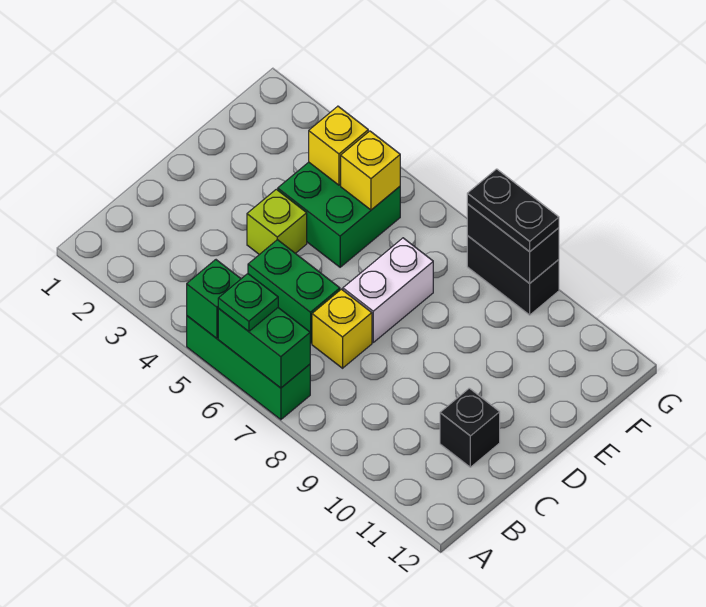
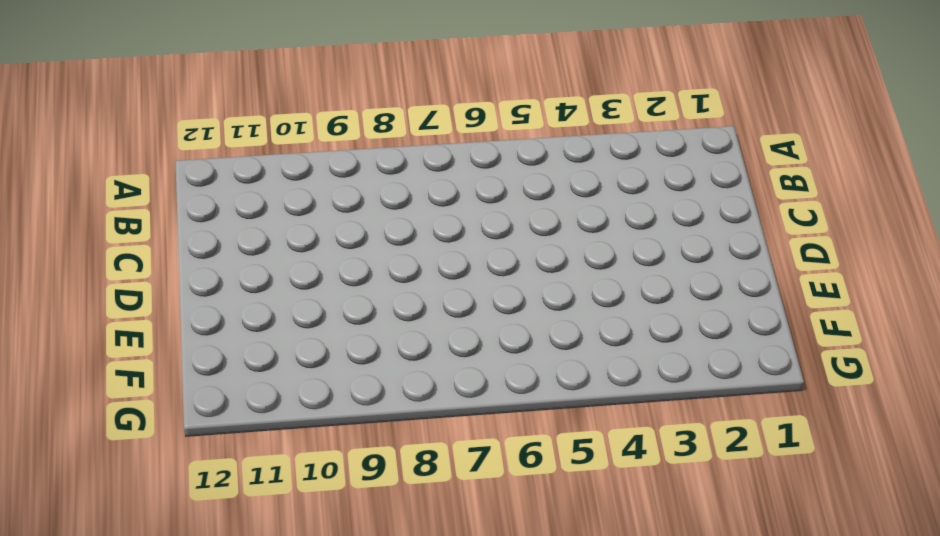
none -> green brick A5:A7 level 1
none -> green brick C5:C6 level 1
none -> yellow brick C7 level 1

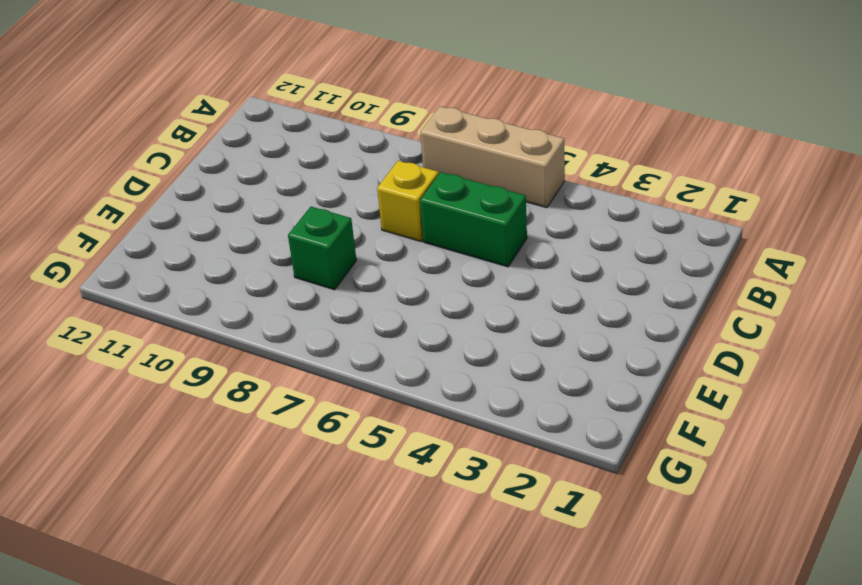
tan brick A5:A7 level 1 -> green brick A5:A7 level 1
green brick E8 level 1 -> green brick A5 level 2
none -> black brick C11 level 1
none -> lime brick D4 level 1
none -> white brick D7:E7 level 1

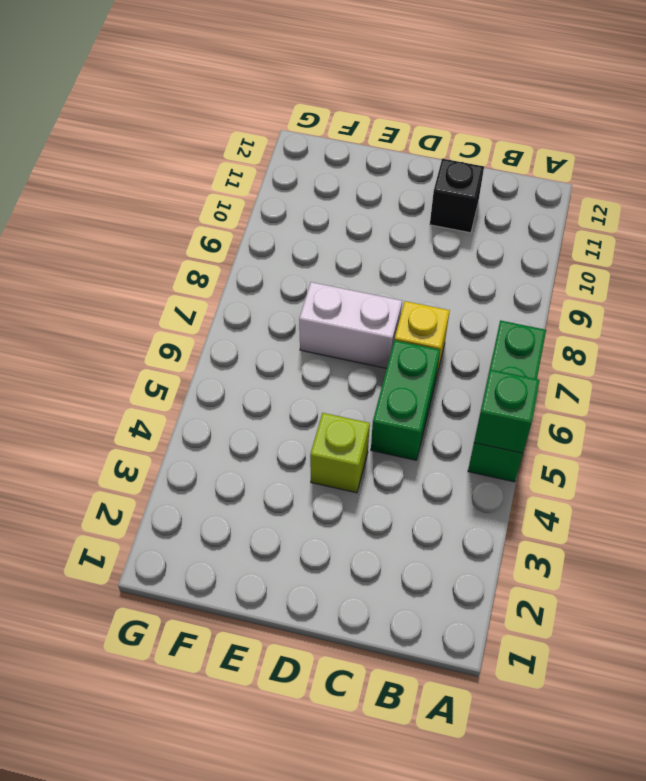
none -> green brick E4:F5 level 1
none -> black brick G8:G9 level 1
none -> green brick A6:A7 level 2

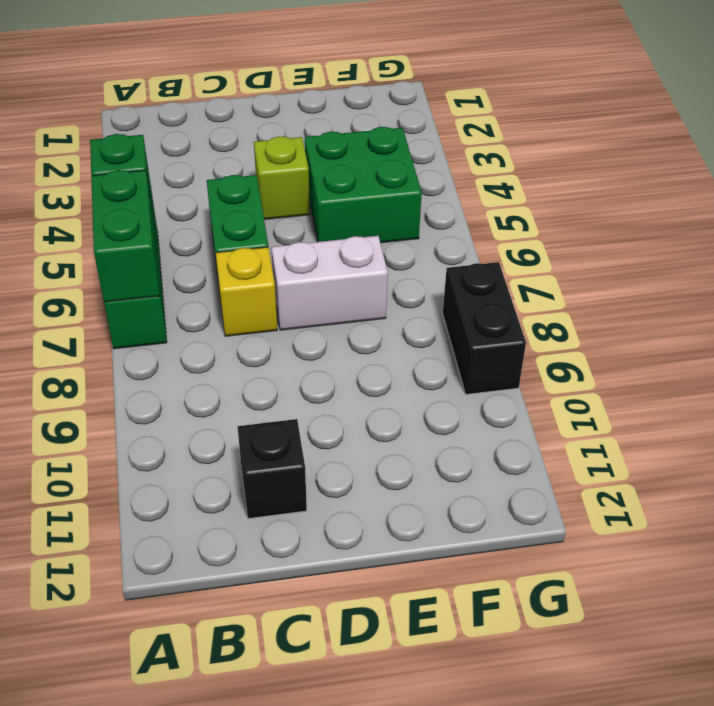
none -> yellow brick F4 level 2
none -> yellow brick F5 level 2
none -> black brick G8:G9 level 2

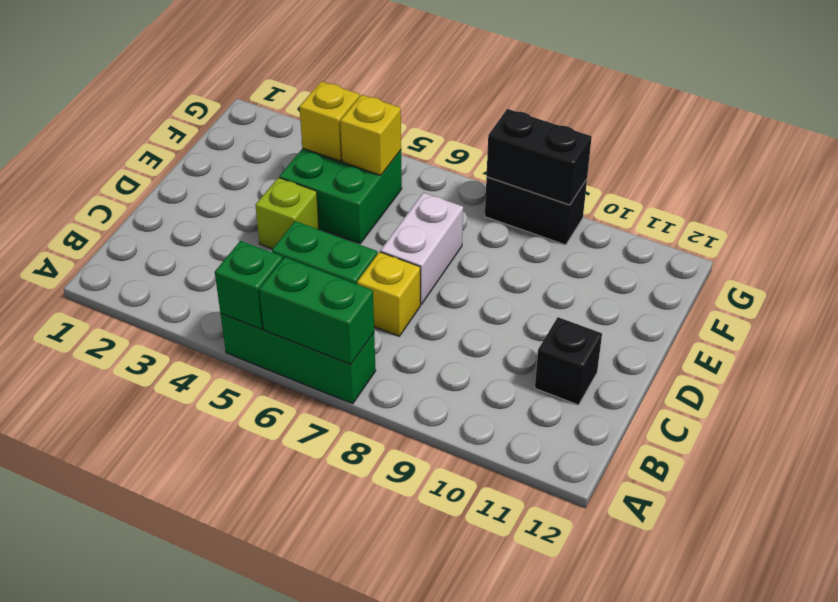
none -> green plate A6 level 3
none -> black plate G8:G9 level 3

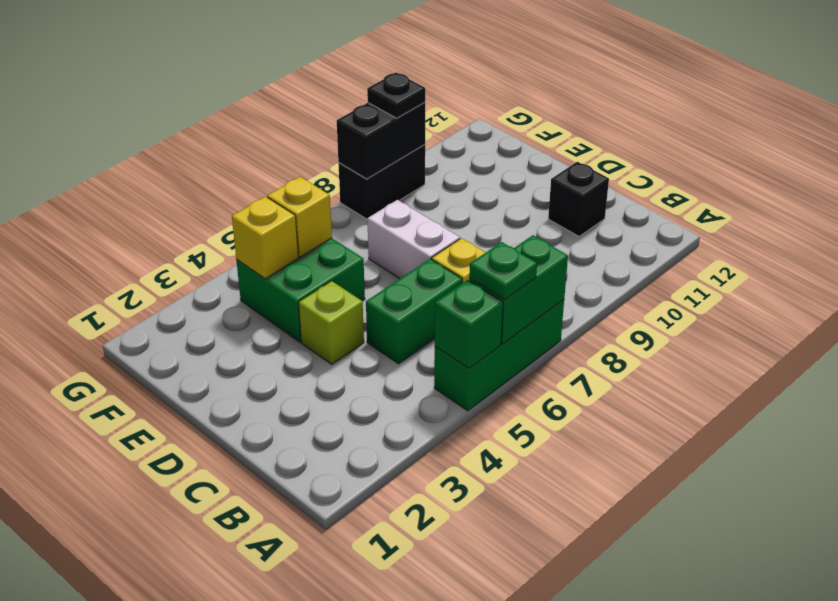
black plate G9 level 3 -> black plate G8:G9 level 3

